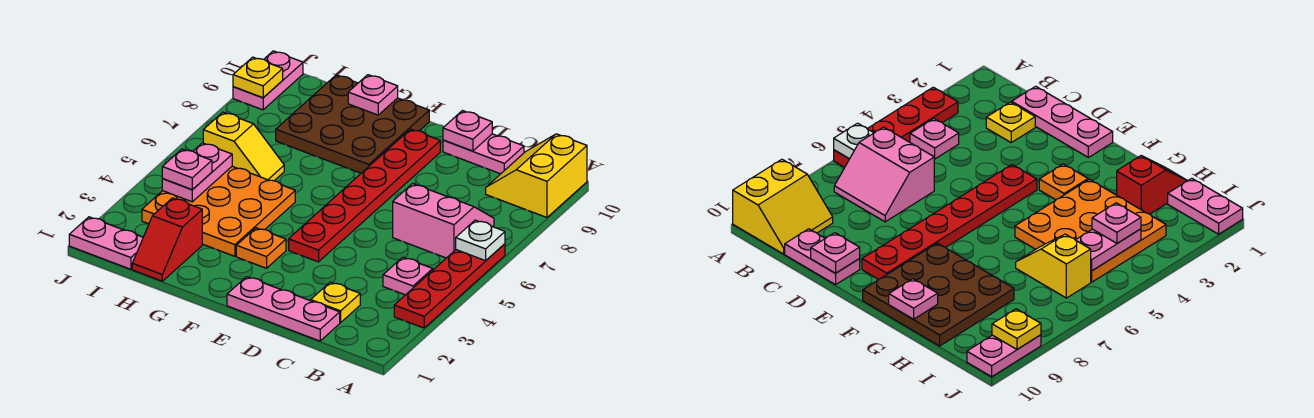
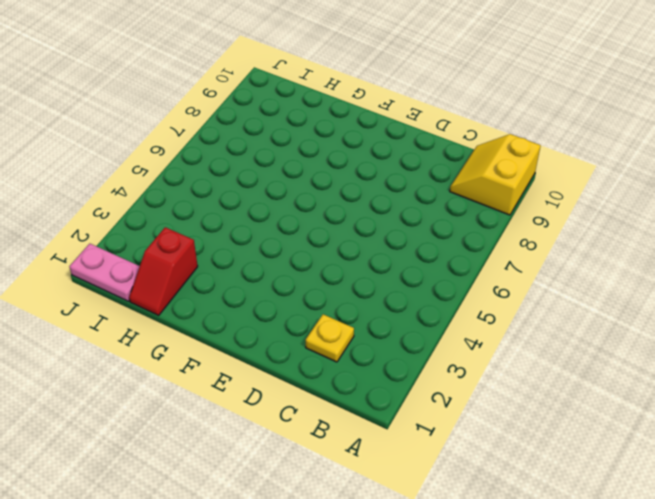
none -> red plate A3:A6 level 1
none -> pink plate B4 level 1
none -> pink slope B6:C7 level 1 top 6

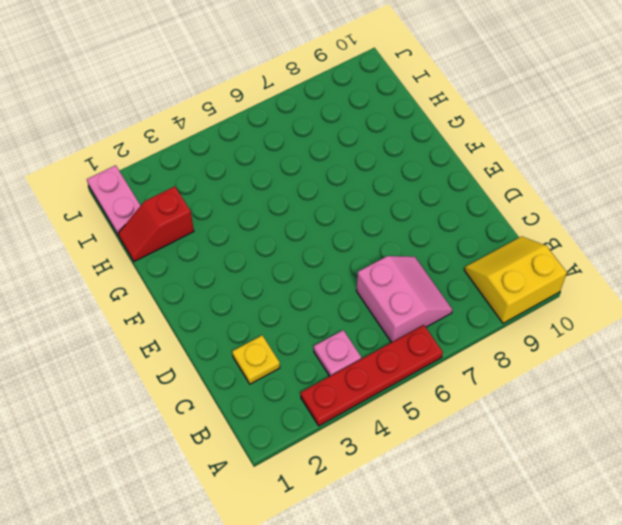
none -> pink plate C1:E1 level 1
none -> pink plate C10:D10 level 1
none -> red plate E4:E9 level 1

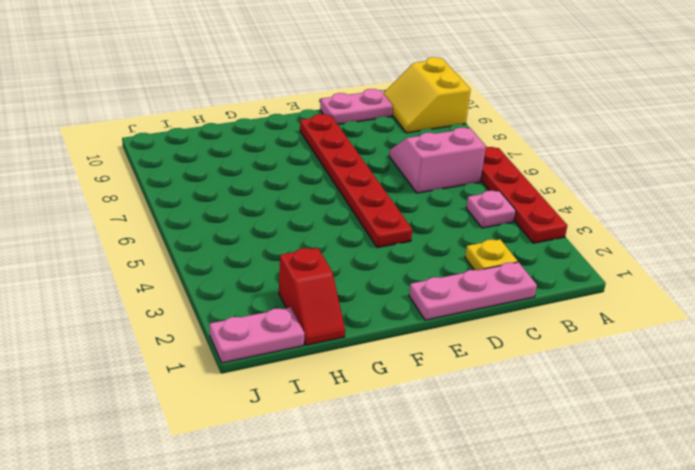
none -> orange plate F3 level 1
none -> brown plate F8:H10 level 1
none -> orange plate G3:I5 level 1

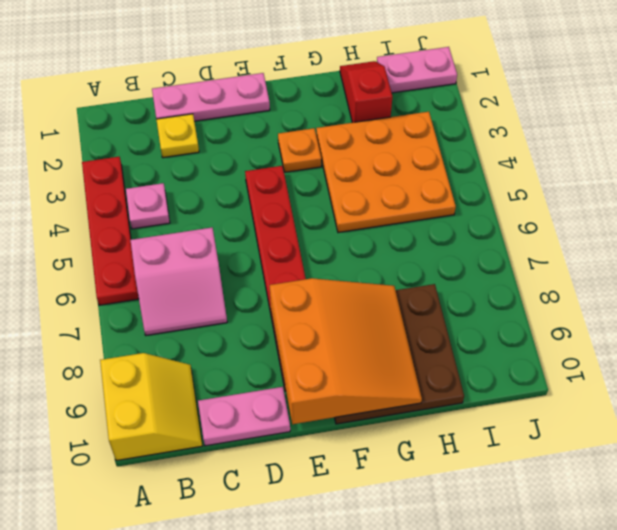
orange slope E8:G10 level 2 top E -> pink plate G10 level 2
none -> yellow slope H6:I6 level 1 top I
none -> pink plate J9:J10 level 1
none -> white plate A6 level 2

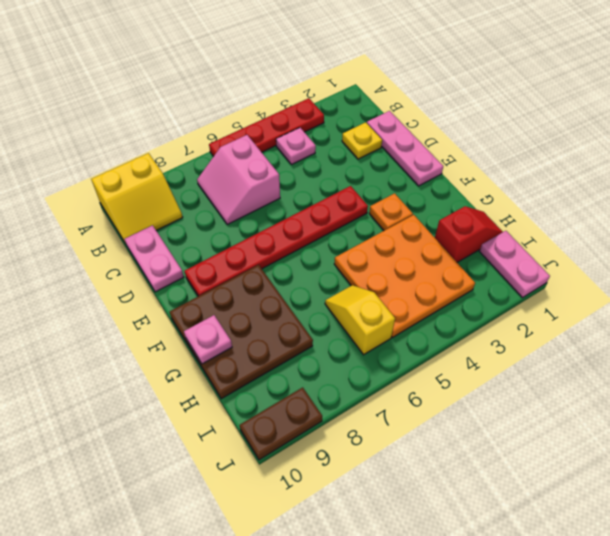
brown plate J9:J10 level 1 -> pink plate J9:J10 level 1
none -> white plate A6 level 2
none -> pink plate D10 level 2
none -> pink plate I4:I5 level 2

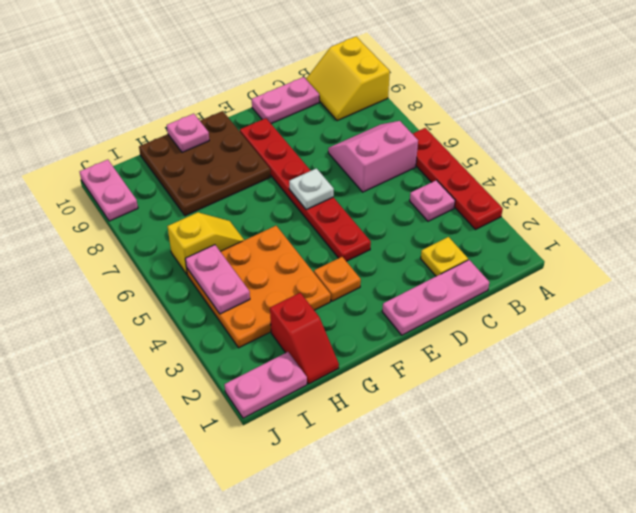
white plate E6 level 2 -> white plate A6 level 2
none -> pink plate D10 level 2
none -> yellow plate J9 level 2
none -> pink plate I4 level 3

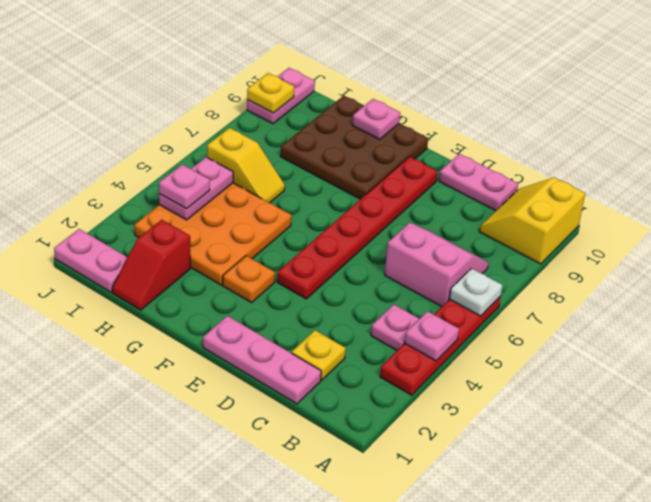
pink plate A4 level 2 -> pink plate D10 level 2

